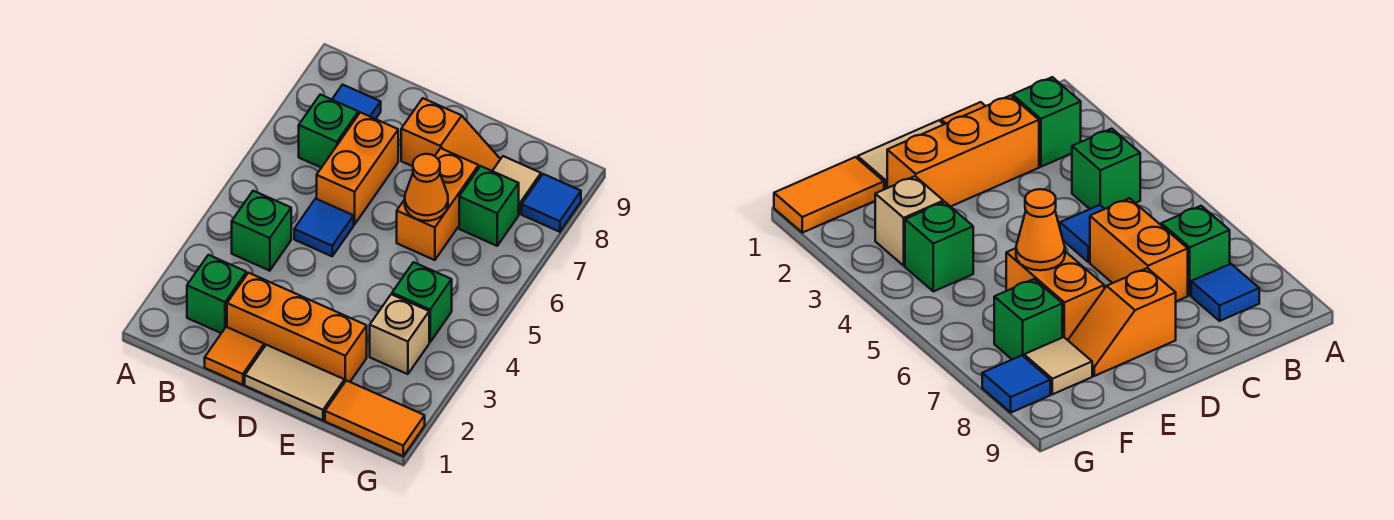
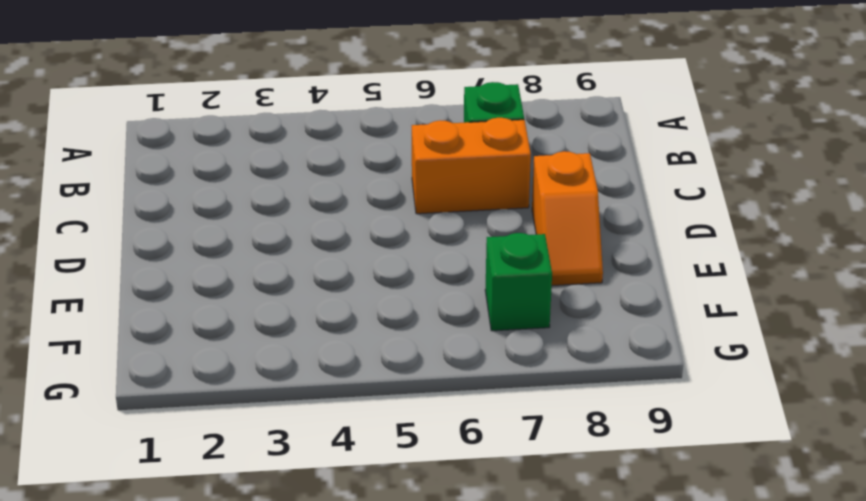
none -> green brick B2 level 1
none -> green brick B4 level 1
none -> blue tile B8 level 1

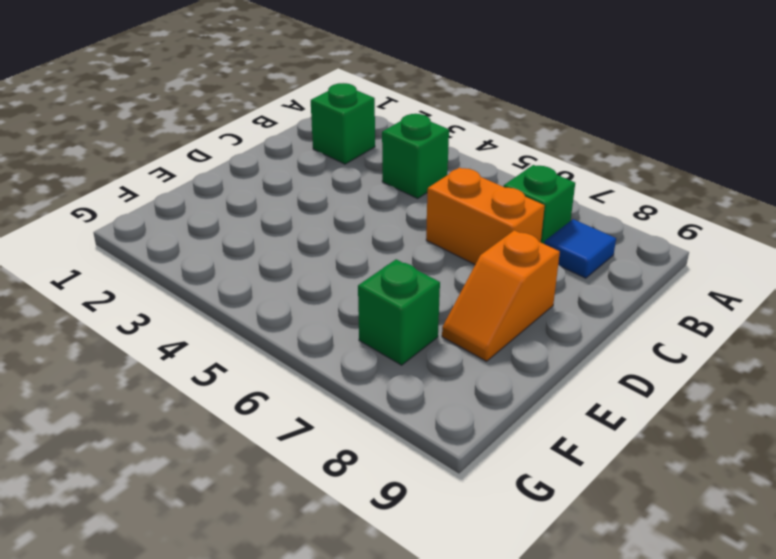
none -> orange tile C1 level 1
none -> orange brick C2:E2 level 1
none -> blue tile C5 level 1

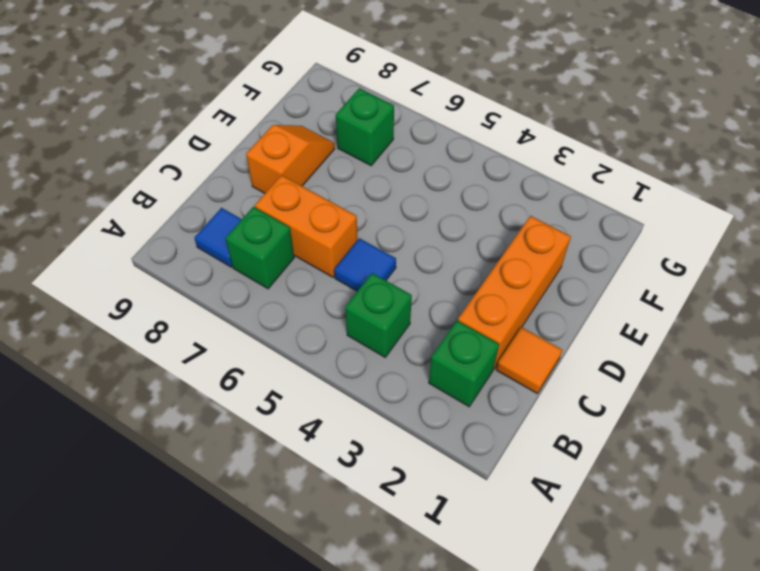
none -> tan tile D1:E1 level 1
none -> orange brick E6:E7 level 1
none -> orange tile F1:G1 level 1

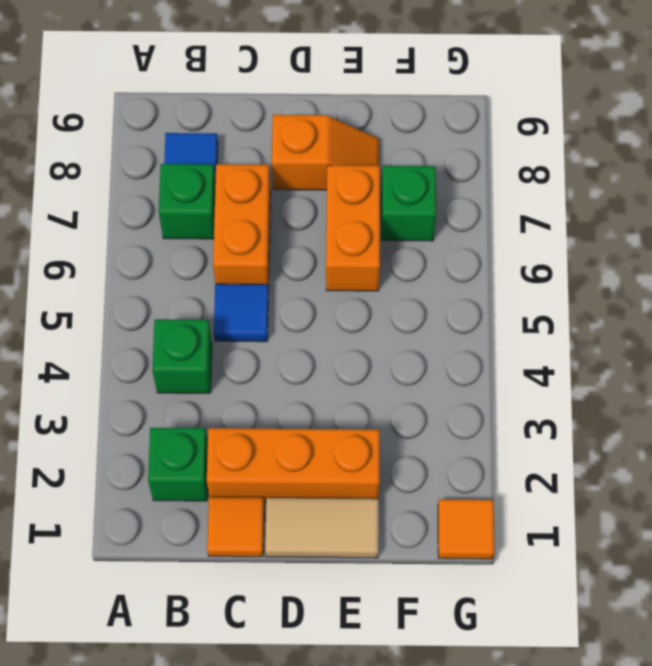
orange tile G1 level 1 -> orange tile F1:G1 level 1
none -> tan brick F3 level 1
none -> green brick F4 level 1
none -> tan tile F8 level 1

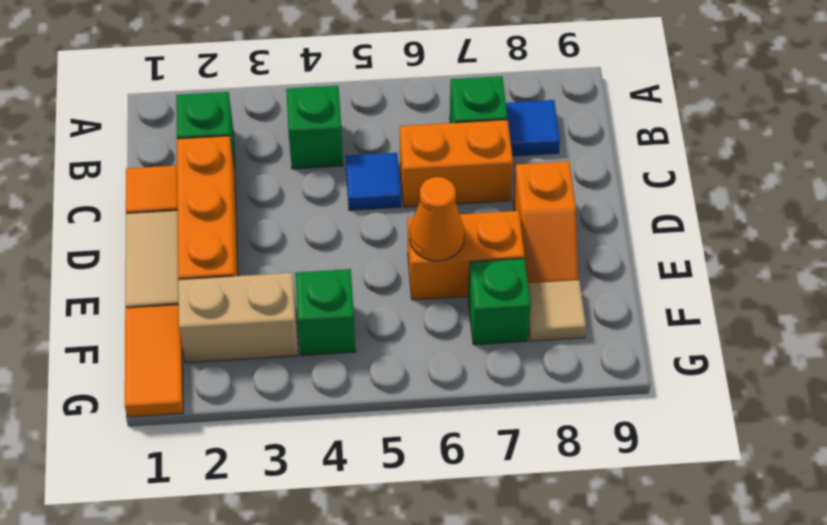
tan brick F2:F3 level 1 -> tan brick F3 level 1
none -> blue tile G8 level 1

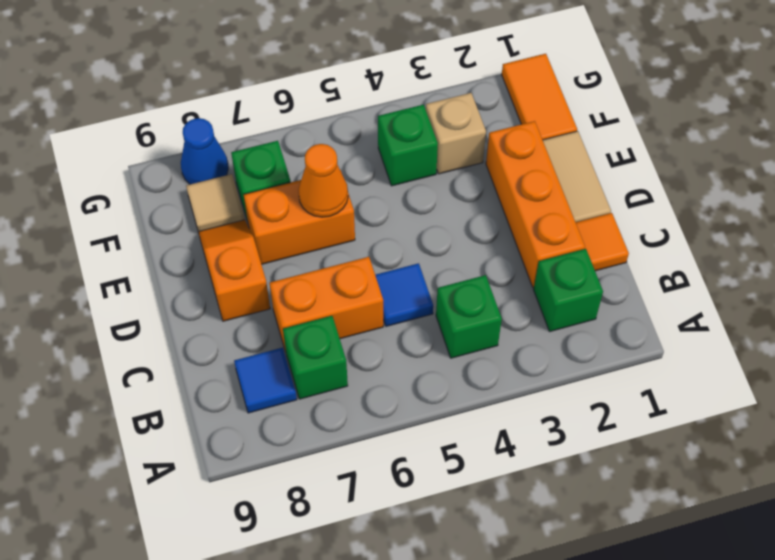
blue cone G8 level 1 -> blue tile G8 level 1

